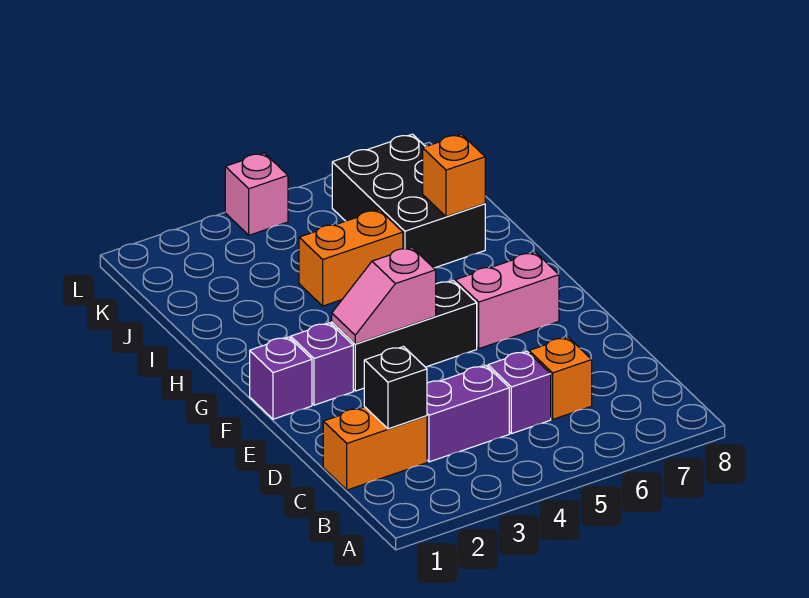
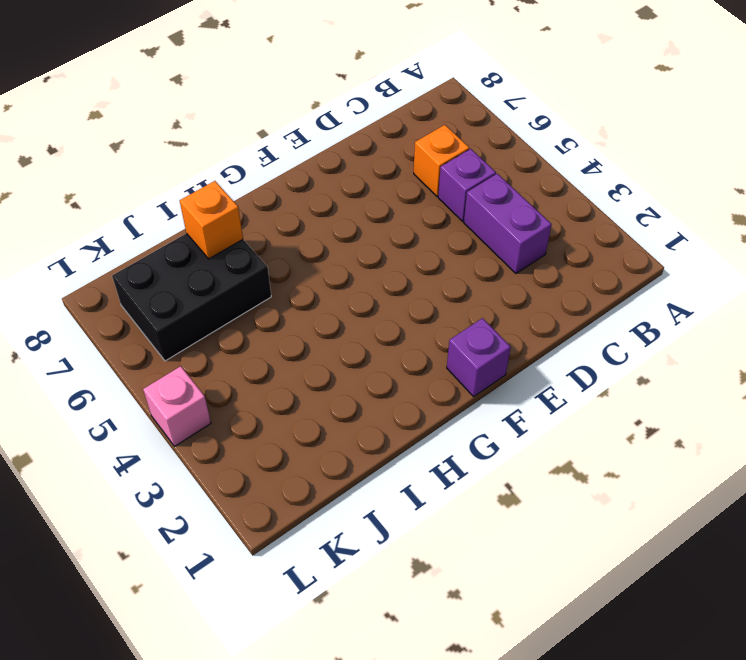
none -> orange brick C1:C2 level 1
none -> purple brick F2 level 1
none -> black brick F3:F5 level 1

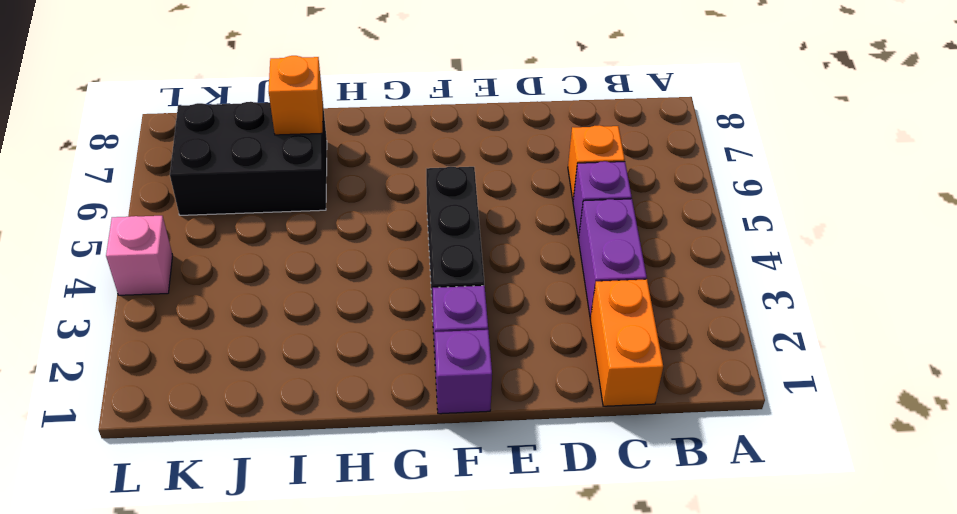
none -> pink brick F6:F7 level 1
none -> orange brick I4:I5 level 1
none -> black brick C2 level 2

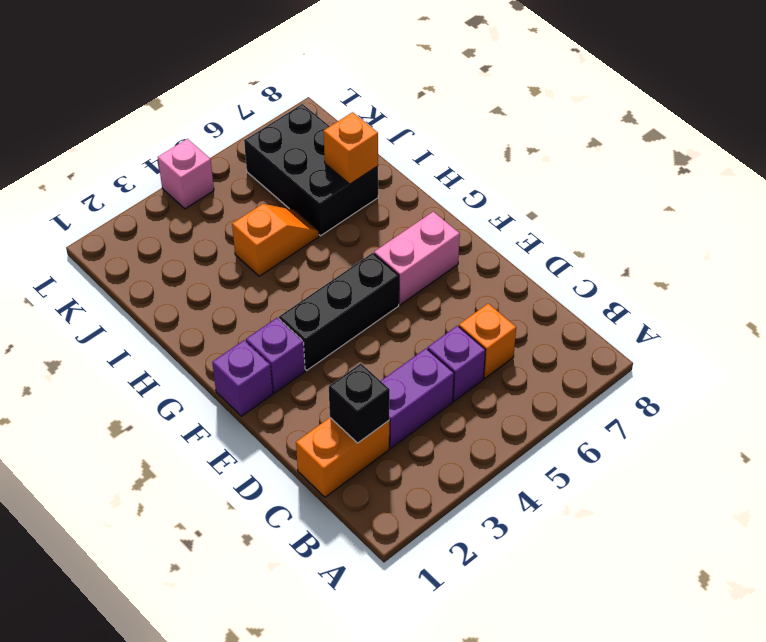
orange slope I4:I5 level 1 top 4 -> orange brick I4:I5 level 1
none -> pink slope F3:F4 level 2 top 4

